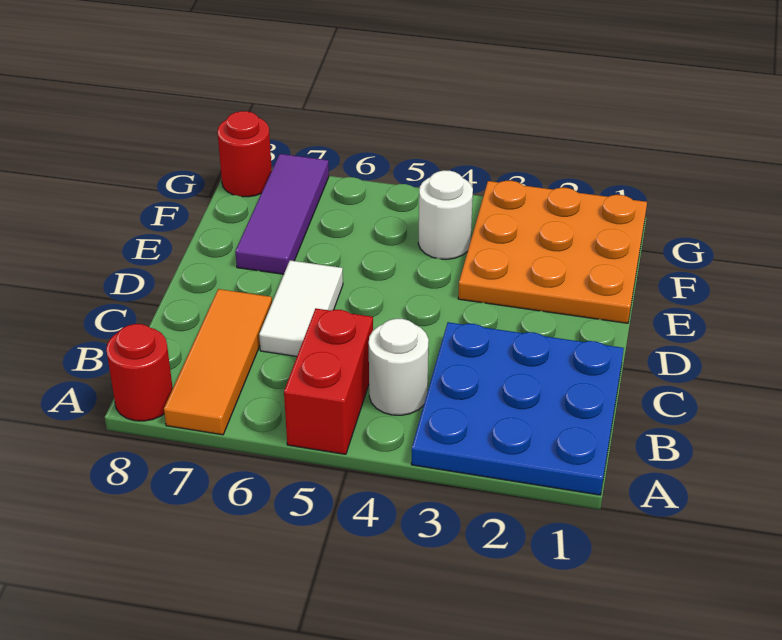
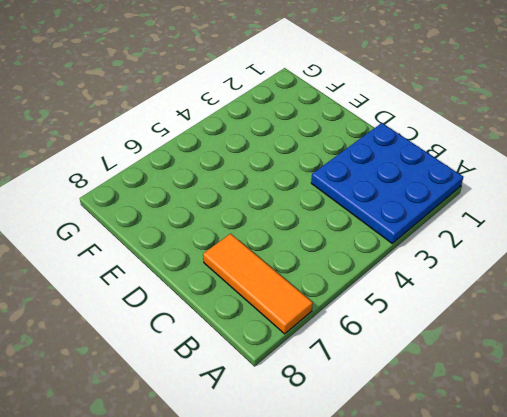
none -> red brick A5:B5 level 1
none -> red round brick A8 level 1

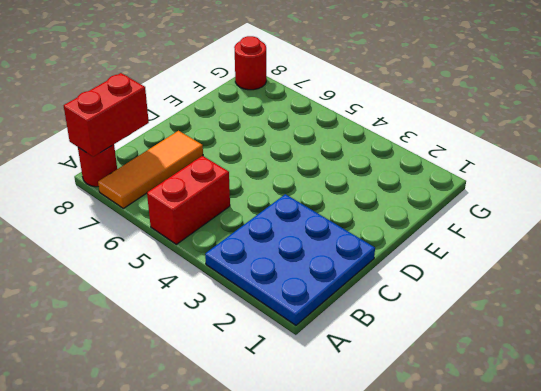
red brick A8:B8 level 2 -> none
none -> white round brick B4 level 1
none -> white tile C6:D6 level 1

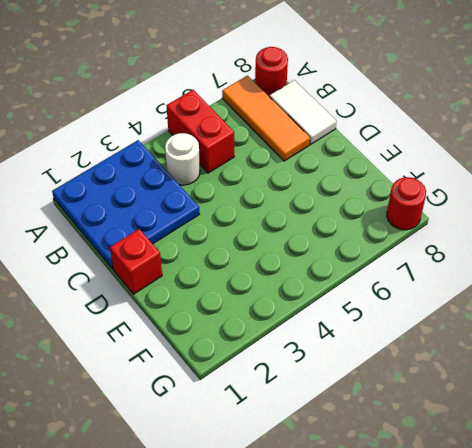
white tile B8:C8 level 1 -> white tile C6:D6 level 1
red brick D1 level 1 -> none
none -> orange plate E1:G3 level 1
none -> purple tile E7:G7 level 1

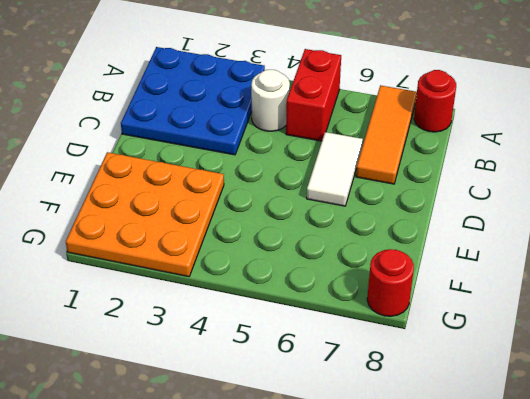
none -> purple tile E7:G7 level 1
none -> white round brick F4 level 1

